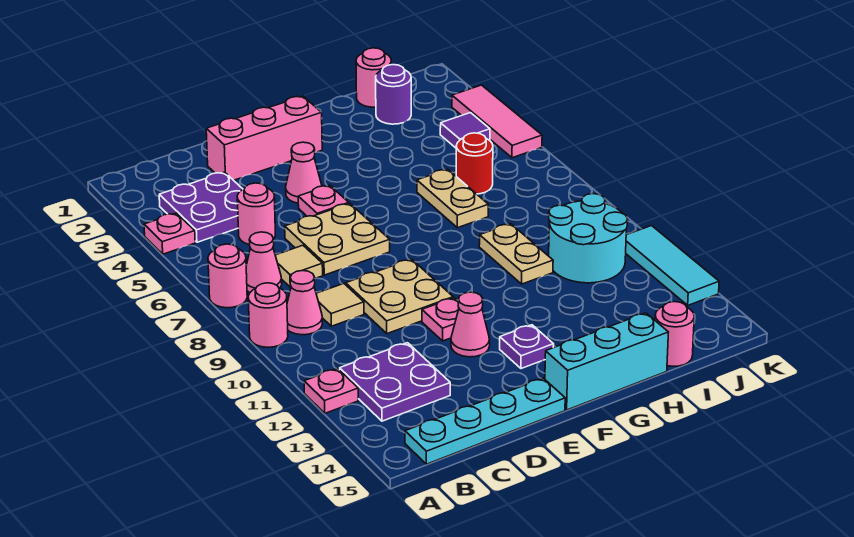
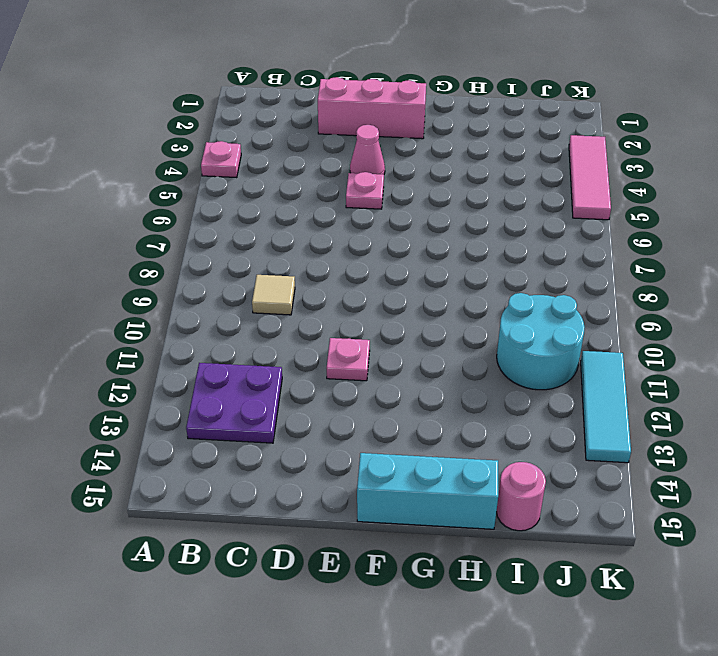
none -> pink round brick A7 level 1
none -> pink round brick A9 level 1
none -> pink plate A12 level 1
none -> purple plate B3:C4 level 1

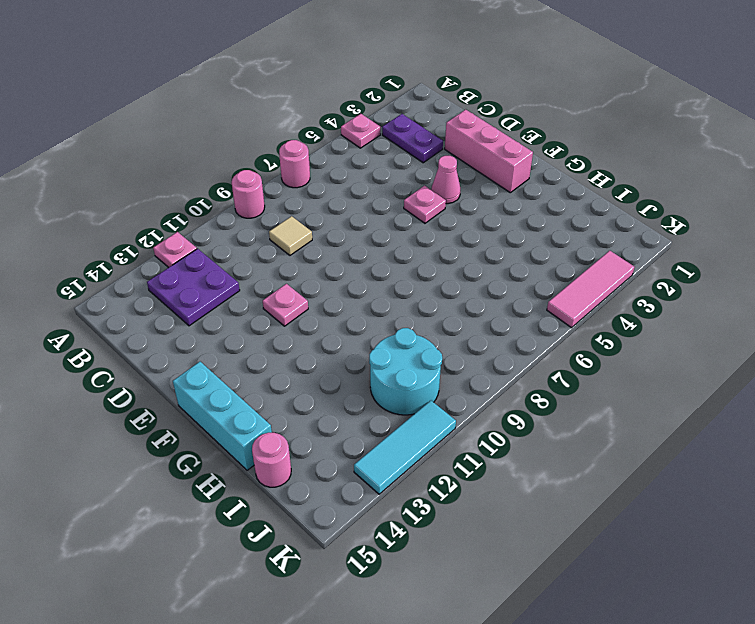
purple plate B3:C3 level 1 -> purple plate B3:C4 level 1
none -> pink cone B7 level 1
none -> pink cone B9 level 1
none -> cyan plate B15:E15 level 1
none -> pink round brick C5 level 1

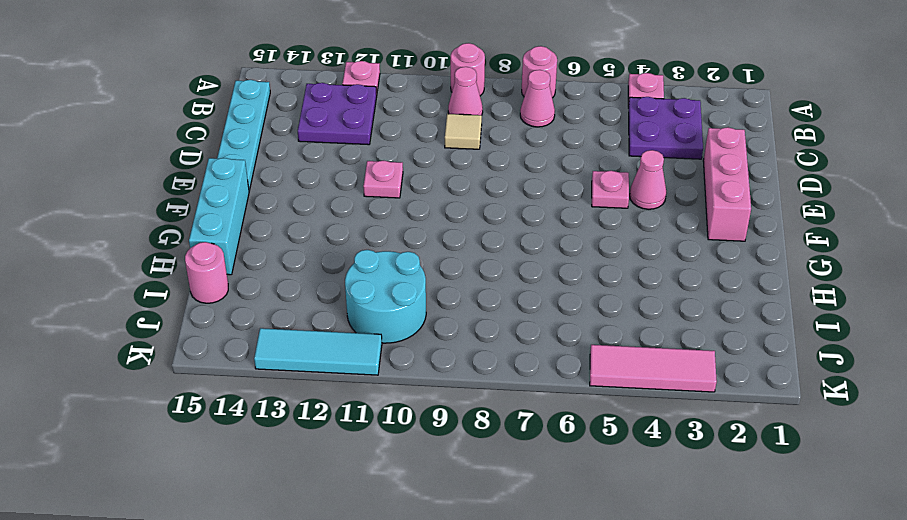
none -> pink round brick C5 level 1
none -> tan tile C7 level 1
none -> tan plate D6:E7 level 1
none -> tan plate D9:E10 level 1

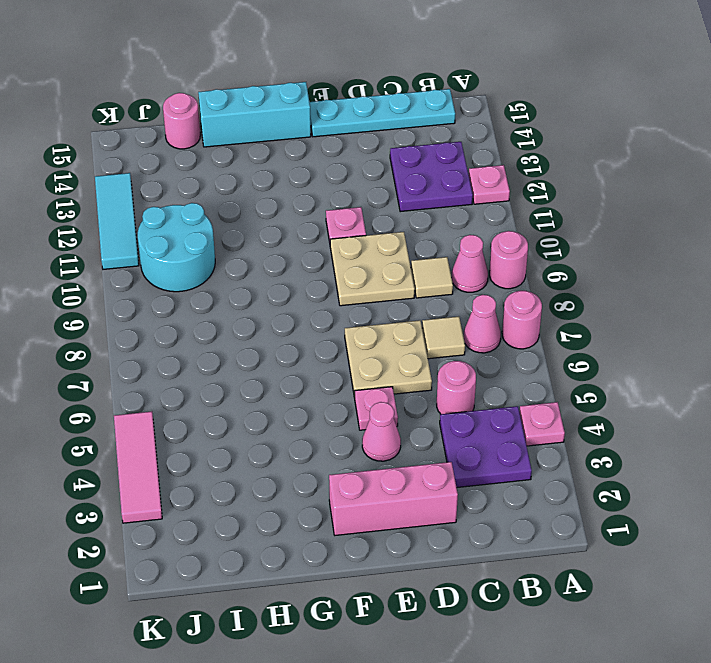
none -> pink cone E12 level 1
none -> purple plate F13 level 1
none -> tan plate H6:H7 level 1
none -> tan plate H9:H10 level 1

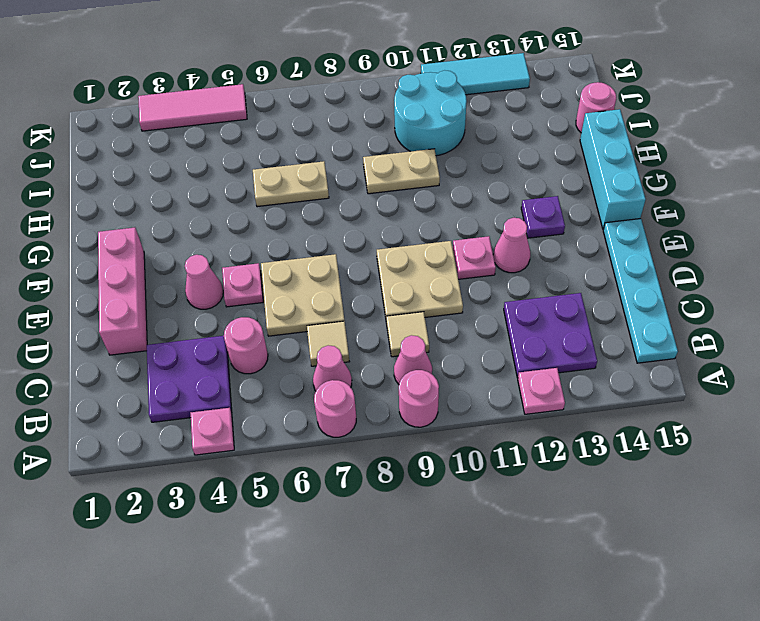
none -> pink round brick I1 level 1
none -> purple round brick I2 level 1
none -> red round brick I6 level 1
none -> purple tile J4 level 1

